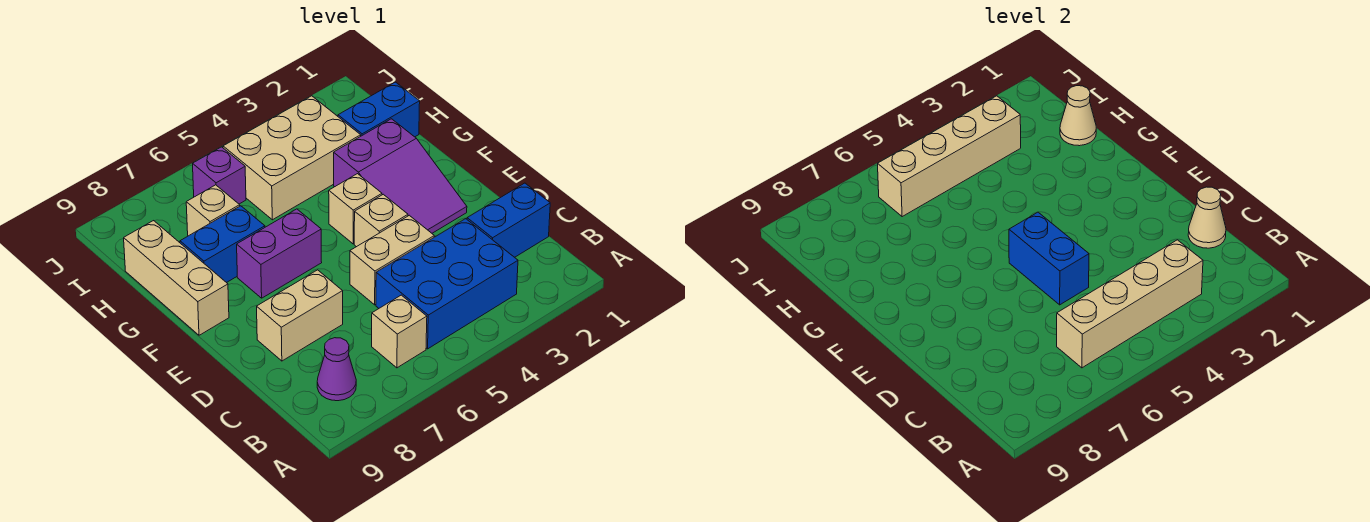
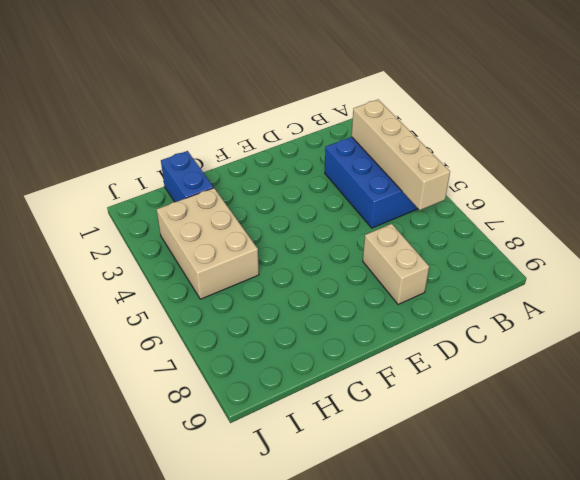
none -> tan brick B6 level 1
none -> purple cone B8 level 1
none -> blue brick C1:C2 level 1

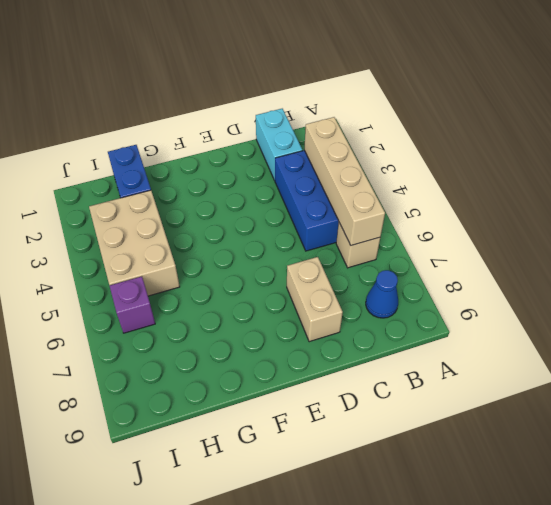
blue cone B8 level 1 -> purple cone B8 level 1
cyan brick C1:C2 level 1 -> blue brick C1:C2 level 1
none -> tan brick D4:D5 level 1
none -> purple slope E2:G3 level 1 top G
none -> tan brick E4 level 1

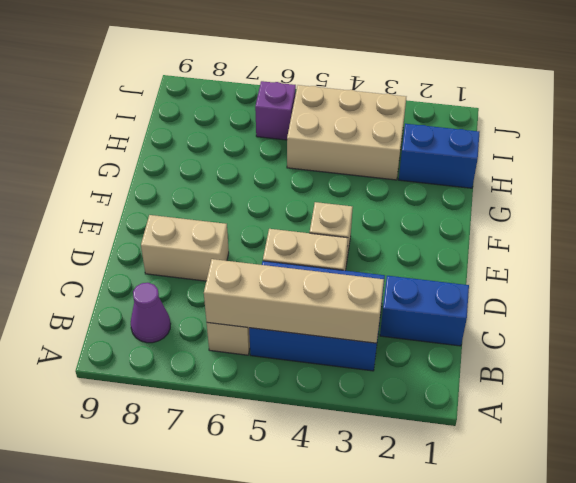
none -> purple slope E2:G3 level 1 top G
none -> tan brick F4 level 1
none -> purple brick F6:F7 level 1

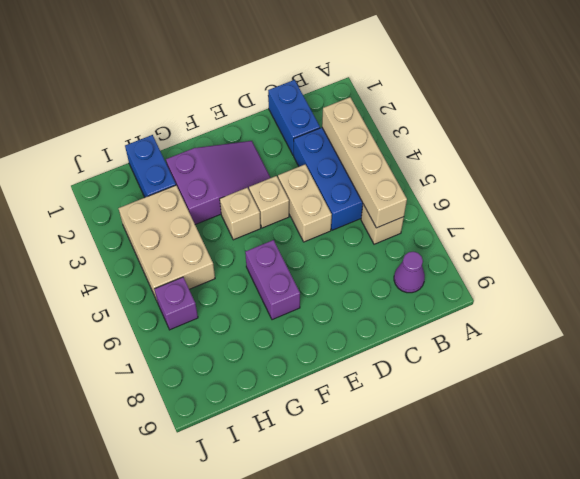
none -> tan brick D7:D8 level 1
none -> tan brick F9:H9 level 1
none -> blue brick G7:G8 level 1

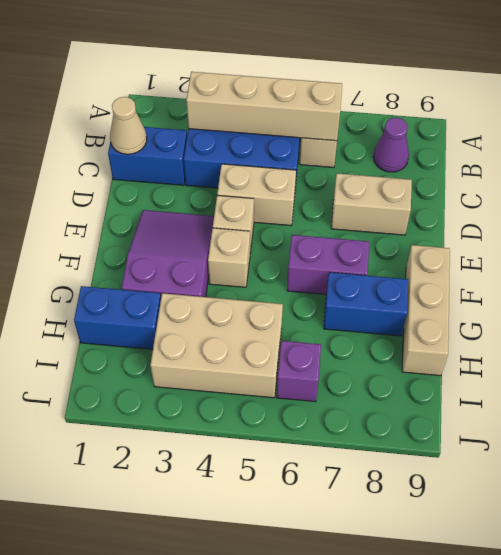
none -> tan brick H7 level 1
none -> blue brick D5:E5 level 2
none -> tan cone H1 level 2

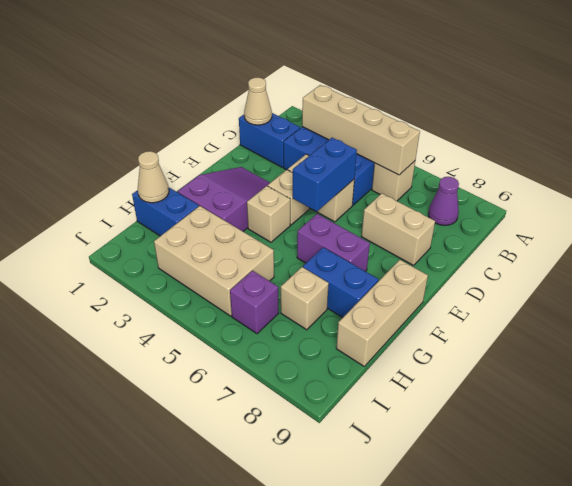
none -> tan brick I3:I6 level 2

